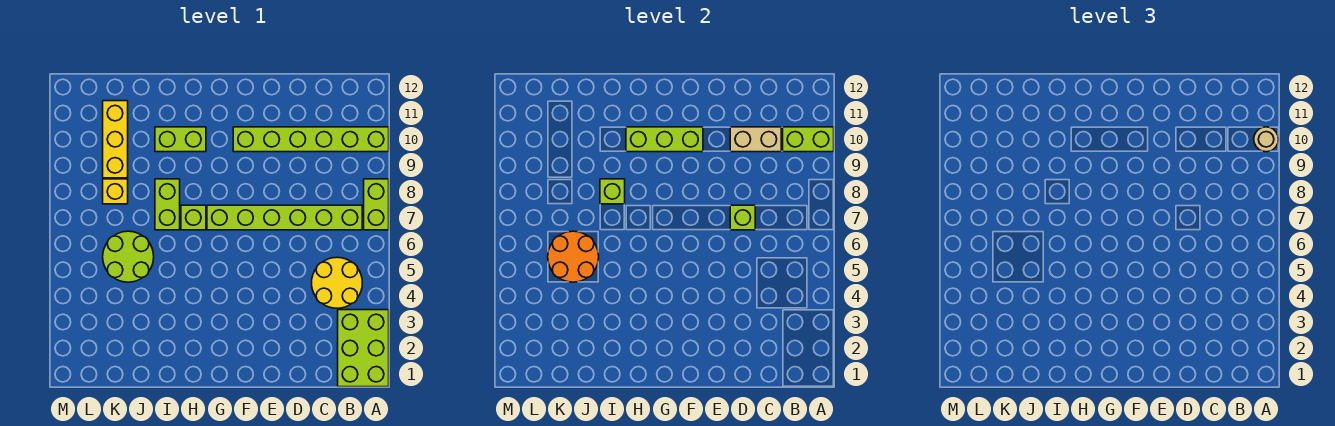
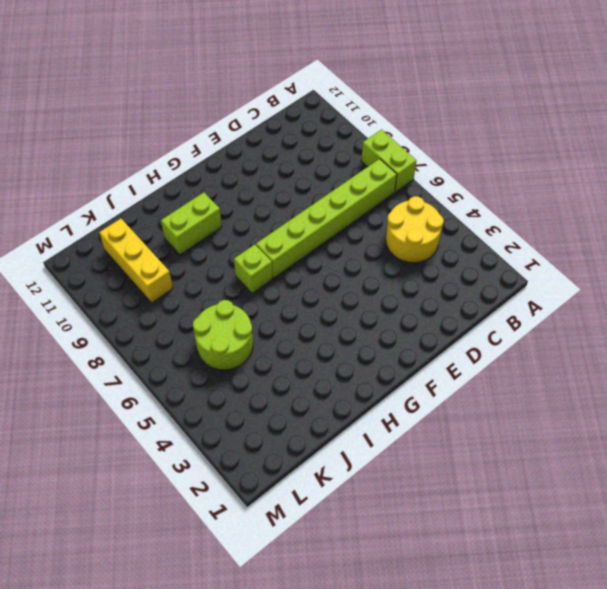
none -> lime brick A1:B3 level 1
none -> lime brick A10:F10 level 1
none -> lime brick I7:I8 level 1

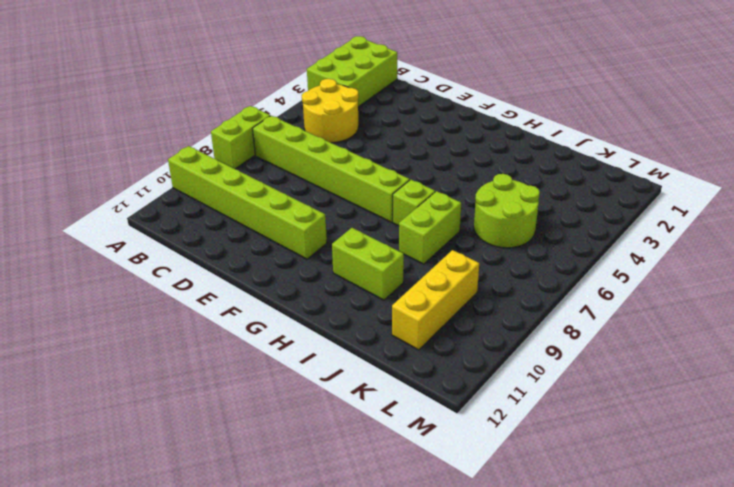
none -> yellow brick K8 level 1
none -> lime brick A10:B10 level 2
none -> tan brick C10:D10 level 2

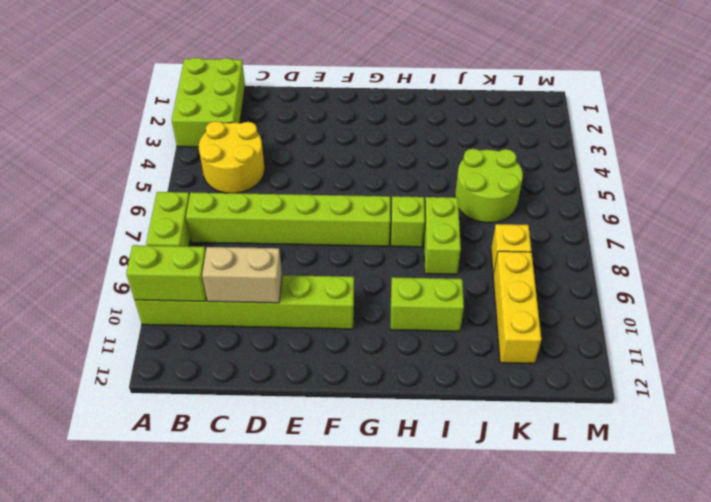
none -> lime brick D7 level 2
none -> lime brick F10:H10 level 2
none -> lime brick I8 level 2

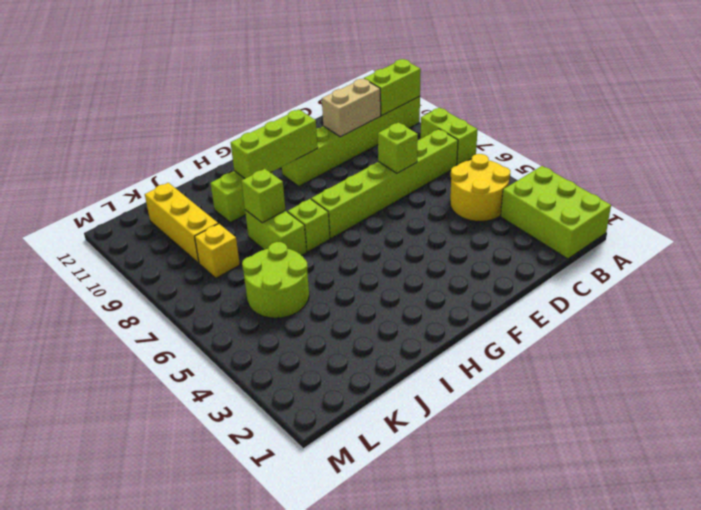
none -> orange round brick J5:K6 level 2
none -> tan round brick A10 level 3

